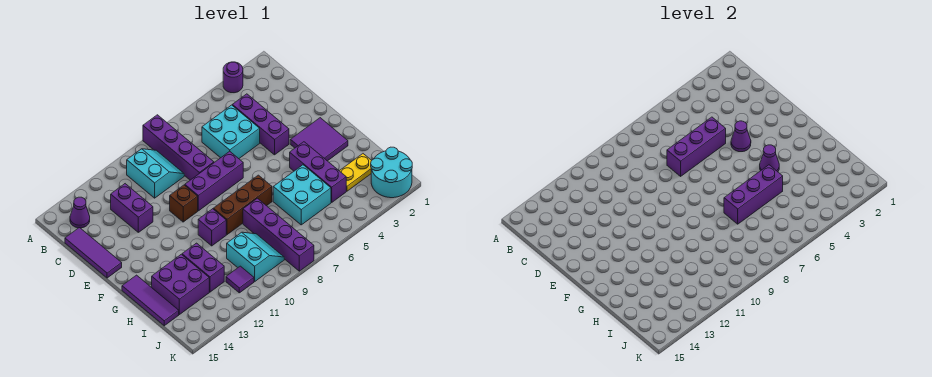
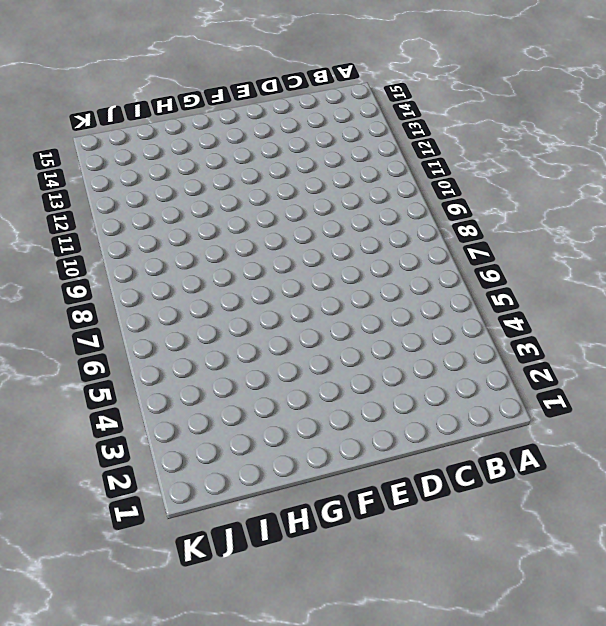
none -> purple round brick A3 level 1
none -> purple brick A8:D8 level 1
none -> cyan slope B9:C10 level 1 top 10

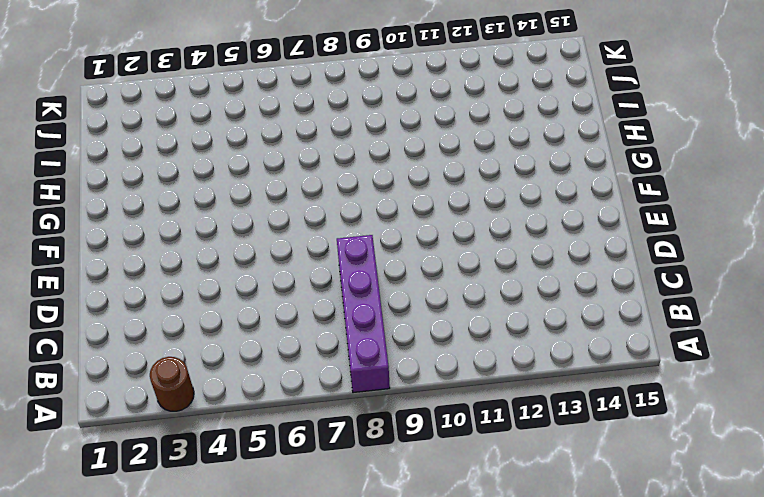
brown round brick A3 level 1 -> purple round brick A3 level 1
none -> cyan slope B9:C10 level 1 top 10
none -> purple cone B14 level 1
none -> purple brick C4:E4 level 1

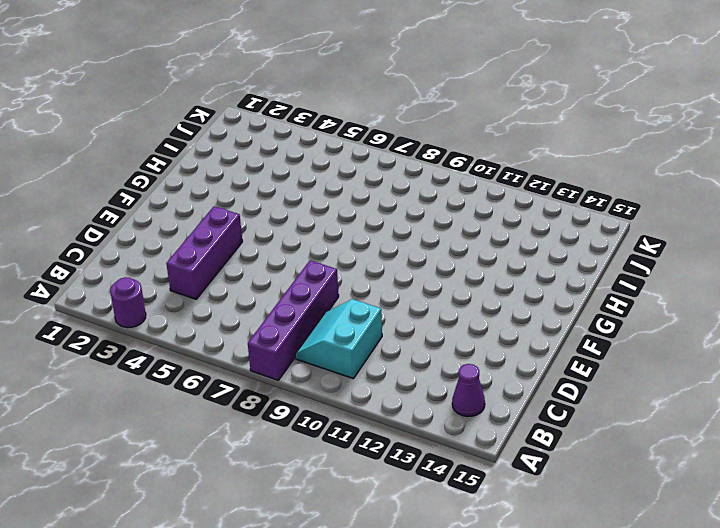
none -> cyan brick C5:D6 level 1
none -> purple brick C12:D12 level 1
none -> purple tile C15:E15 level 1

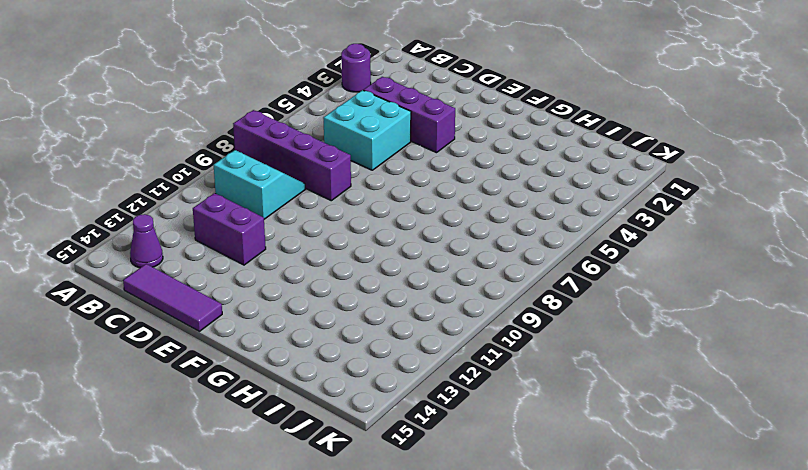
none -> purple brick E7:E9 level 1
none -> brown brick E10 level 1
none -> purple tile F2:G3 level 1

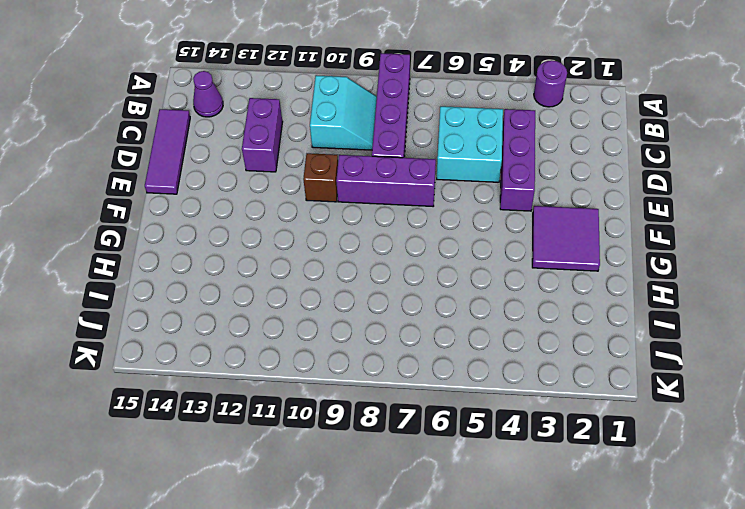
none -> purple brick G4:I4 level 1
none -> brown brick G7:G9 level 1
none -> purple brick G10 level 1

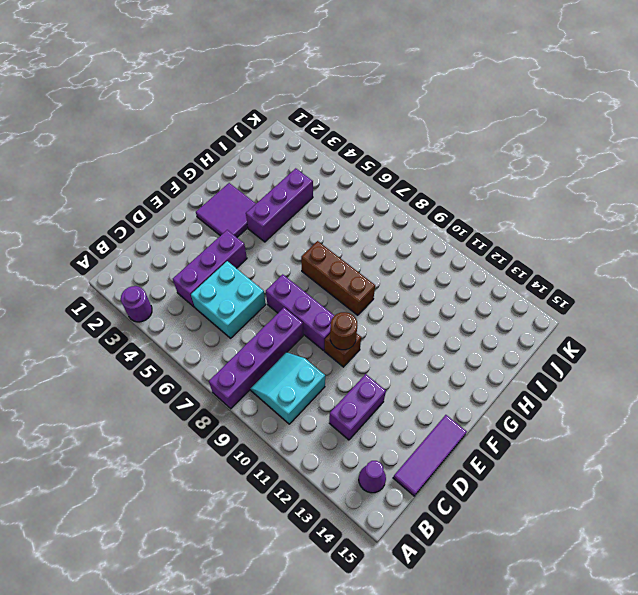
brown round brick E10 level 2 -> none
none -> purple brick G10 level 1
none -> purple tile G15:I15 level 1
none -> cyan brick H5:I6 level 1

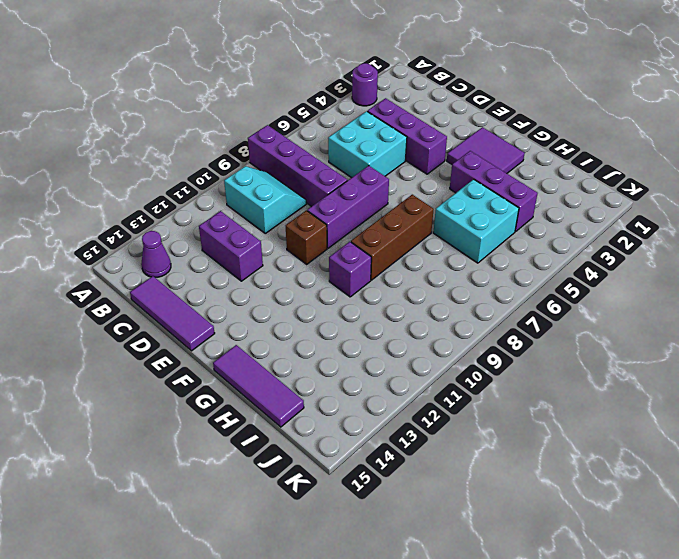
none -> purple brick H8:K8 level 1
none -> purple brick H12:I12 level 1
none -> purple brick H13:I14 level 1

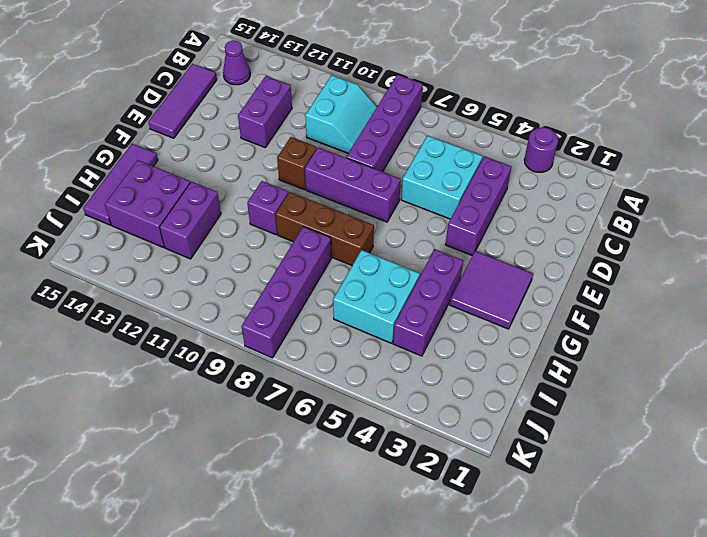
none -> yellow plate I2:I3 level 1
none -> cyan slope I9:J10 level 1 top 10
none -> cyan round brick J1:K2 level 1

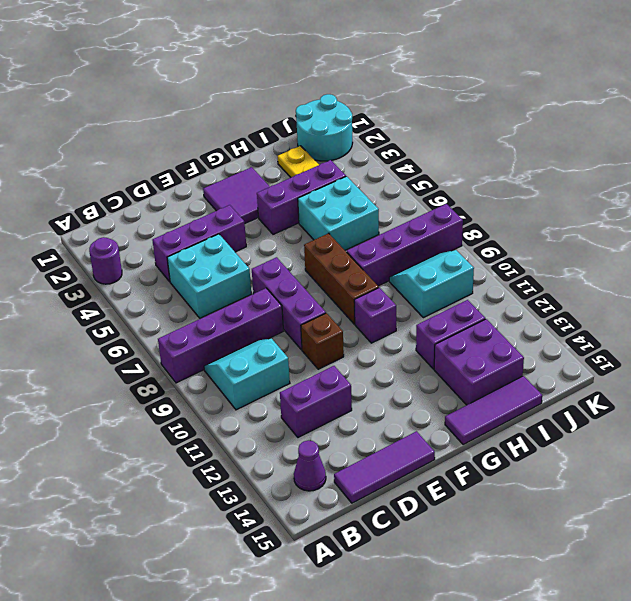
none -> purple tile J11 level 1
none -> purple brick D5:D7 level 2
none -> purple cone E4 level 2

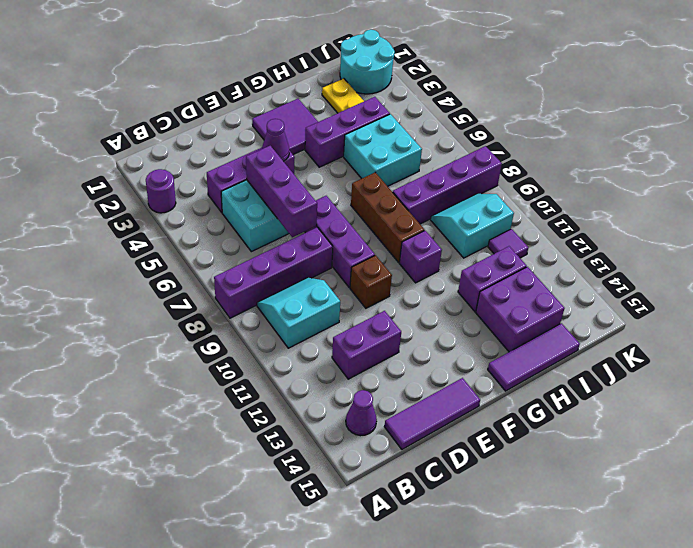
none -> purple cone G4 level 2
none -> purple brick H5:H7 level 2

